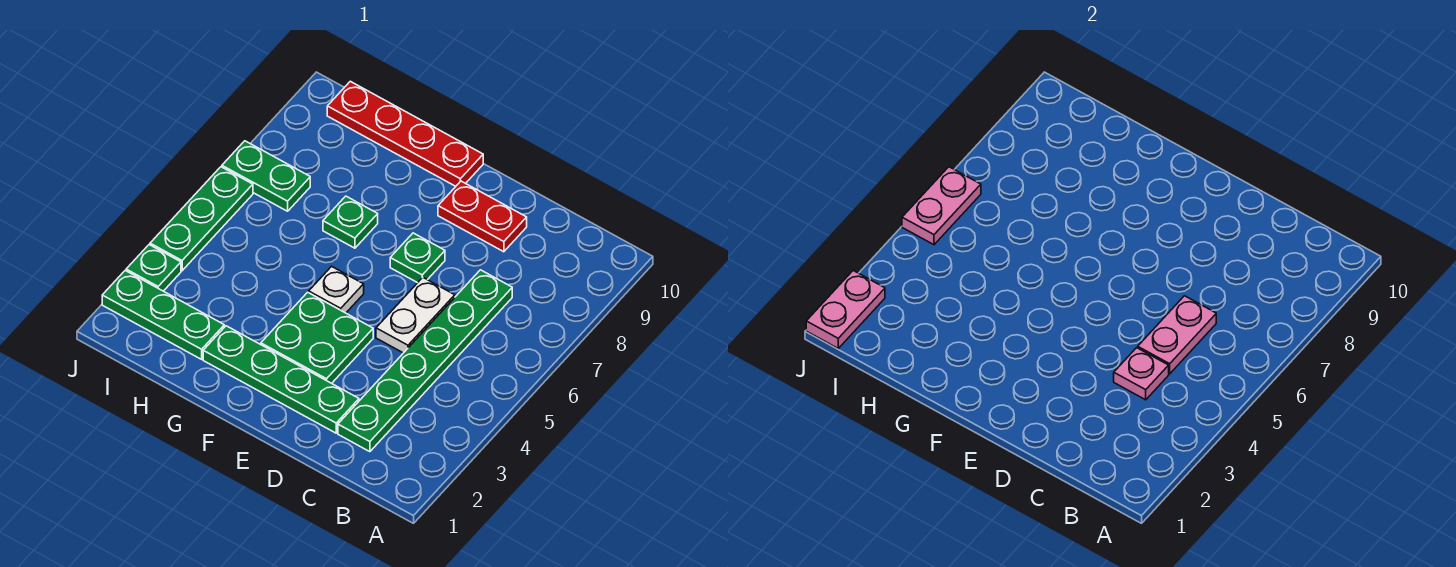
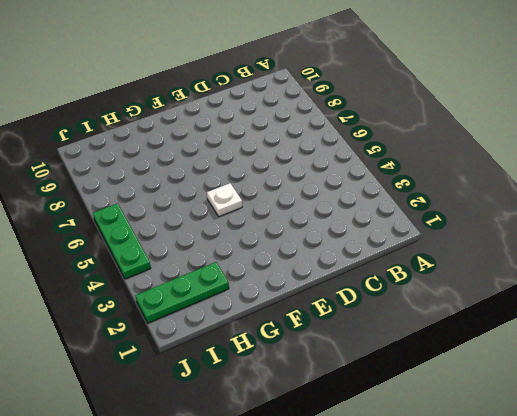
none -> green plate C2:C7 level 1
none -> green plate D2:G2 level 1
none -> white plate D5:D6 level 1

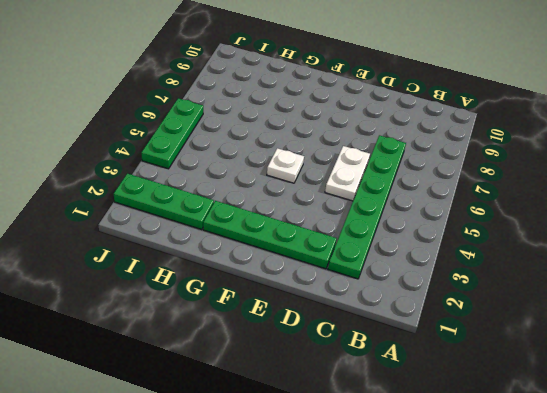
none -> red plate D9:E9 level 1
none -> green plate E3:F4 level 1
none -> green plate E7 level 1

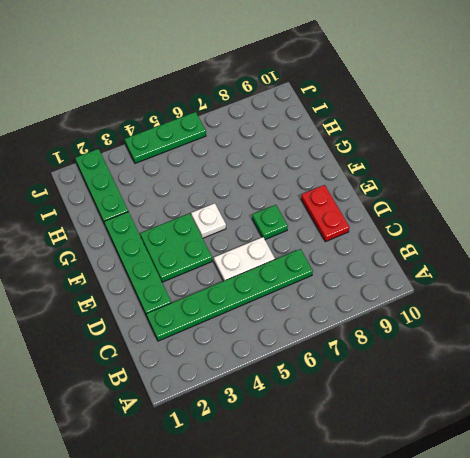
none -> red plate F10:I10 level 1
none -> green plate G7 level 1
none -> green plate I7:J7 level 1

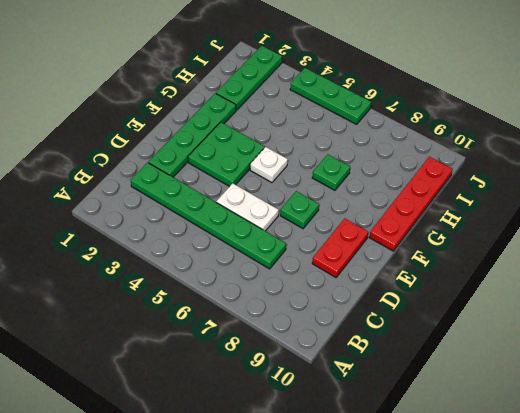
none -> green plate I7:J7 level 1
none -> green plate J3 level 1
none -> pink plate C4 level 2

